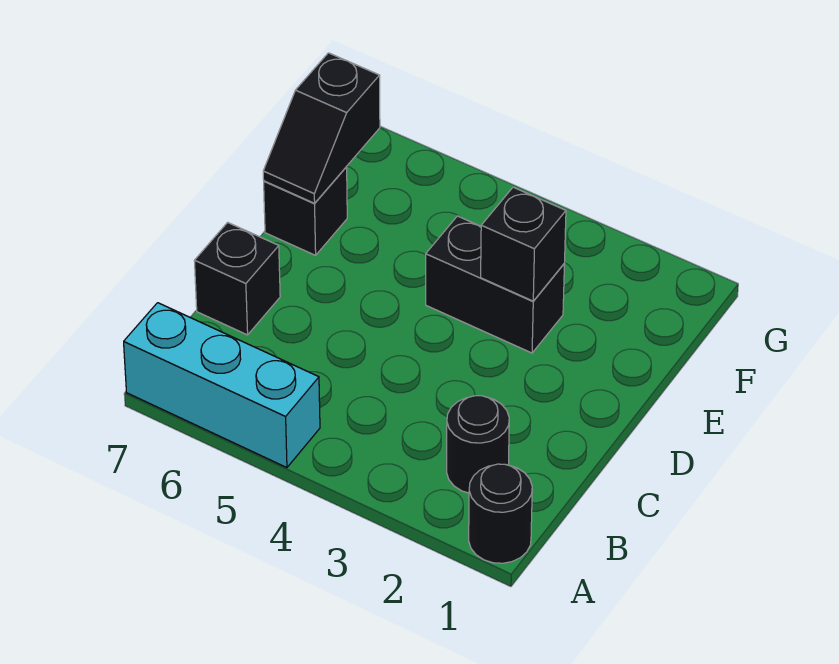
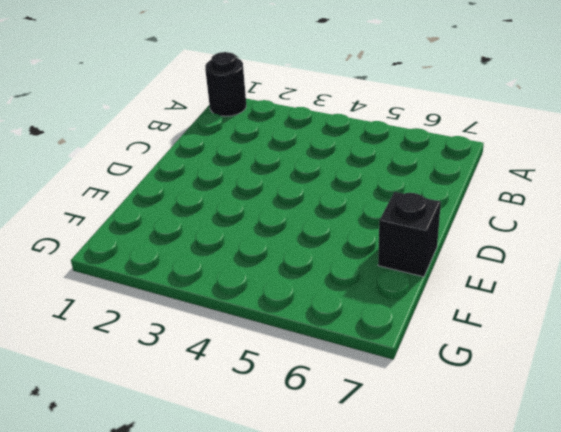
none -> cyan brick A5:A7 level 1
none -> black round brick B2 level 1

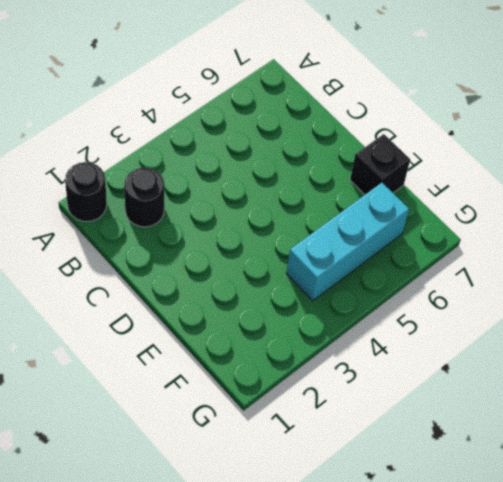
cyan brick F4:F6 level 1 -> cyan brick A5:A7 level 1
none -> black brick C7 level 1
none -> black brick E3:E4 level 1

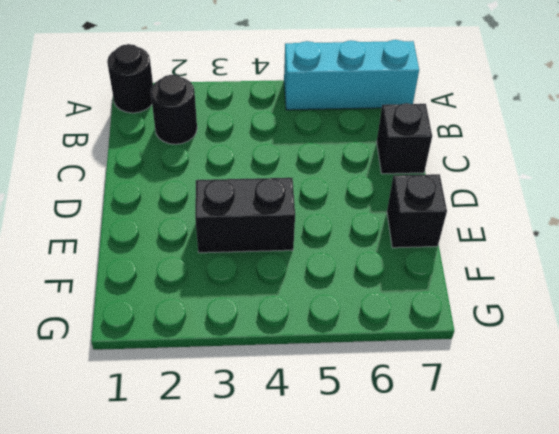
none -> black brick E3 level 2
none -> black slope E7:F7 level 2 top F

